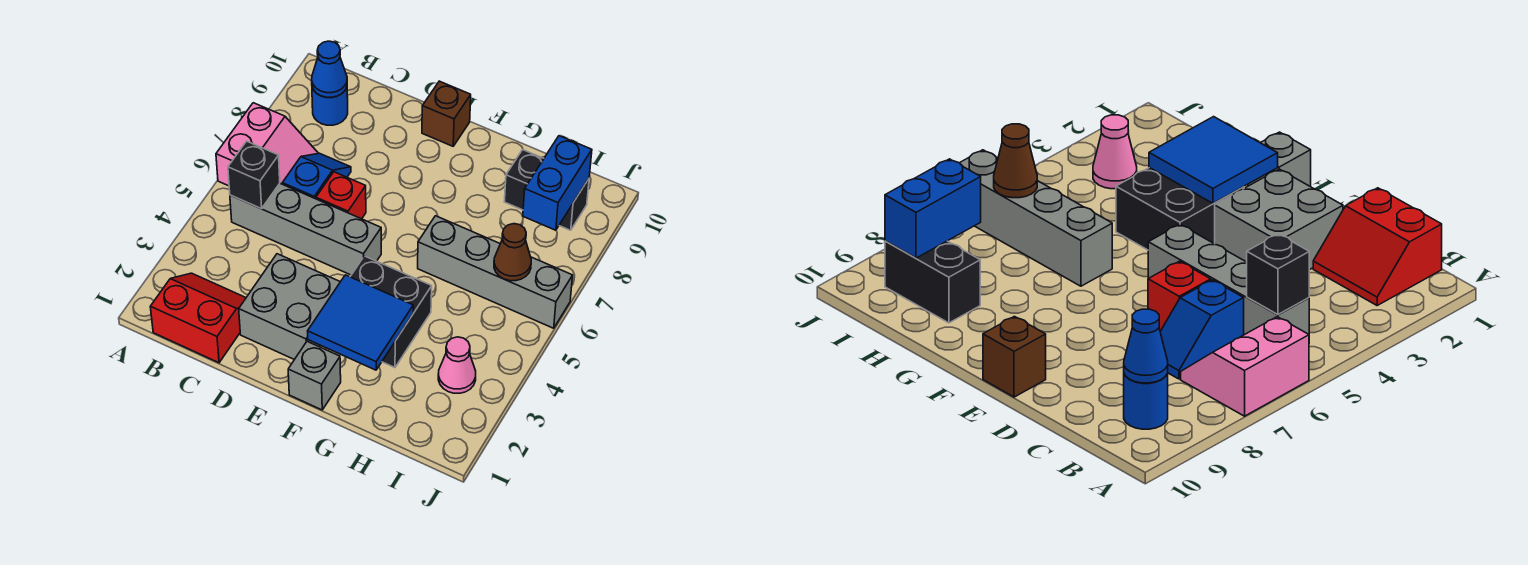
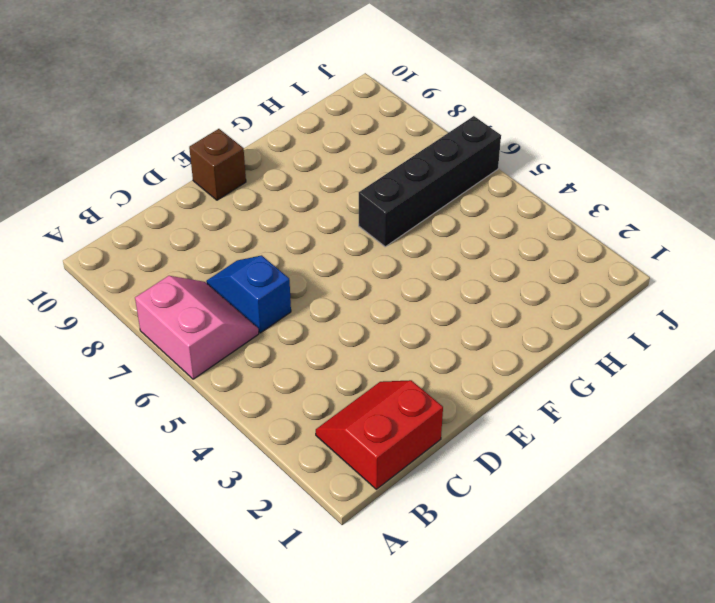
black brick G6:J6 level 1 -> grey brick G6:J6 level 1
none -> grey brick B5:E5 level 1
none -> blue round brick B9 level 1
none -> grey brick D2:E3 level 1

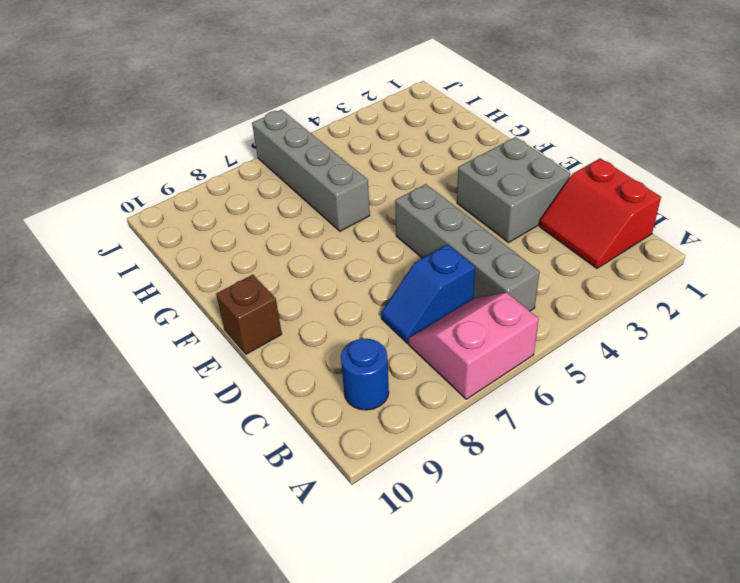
none -> red brick D6 level 1
none -> grey brick F1 level 1
none -> black brick F3:G4 level 1

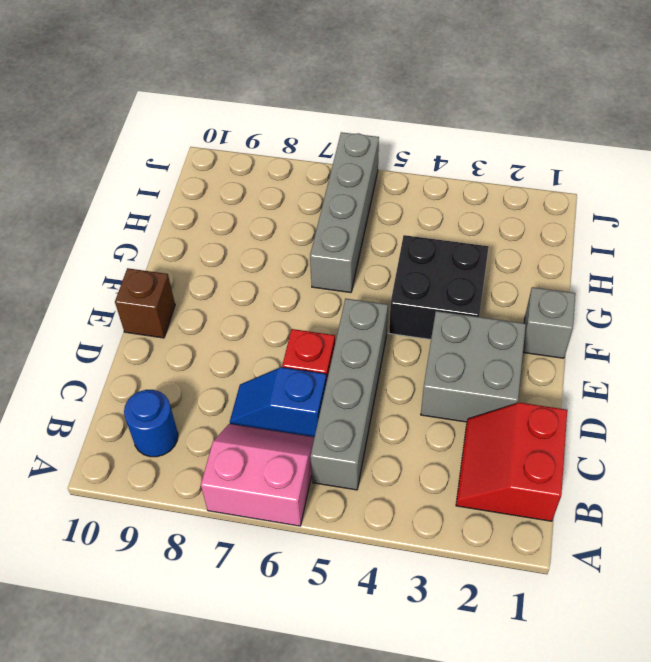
none -> black brick H9:I9 level 1
none -> pink cone I3 level 1
none -> black brick B5 level 2

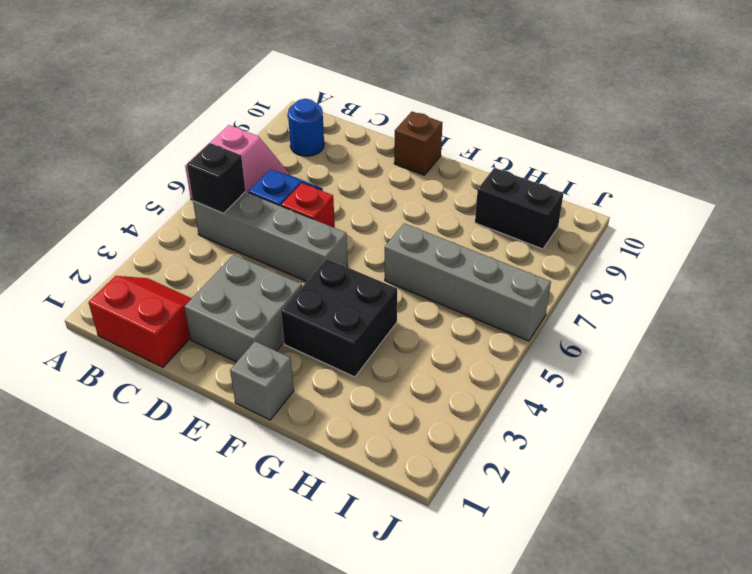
none -> pink cone I3 level 1
none -> blue cone B9 level 2
none -> blue tile F2:G3 level 2

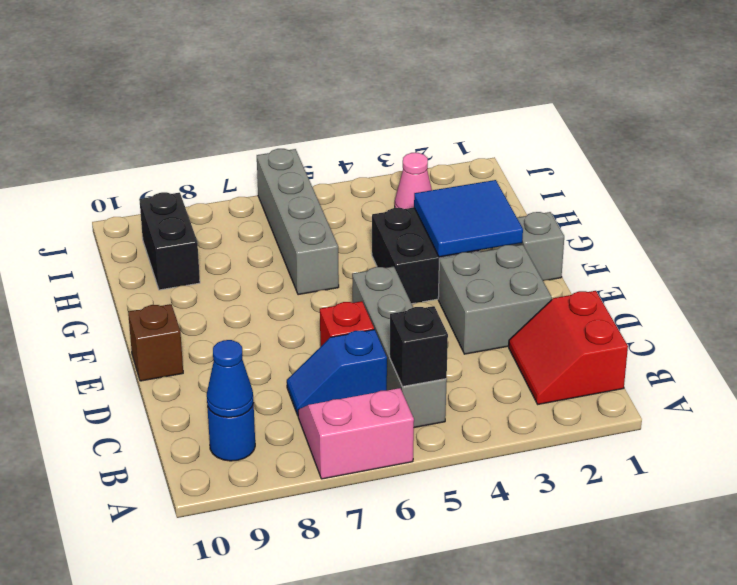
none -> brown cone I6 level 2
none -> blue brick I8:I9 level 2

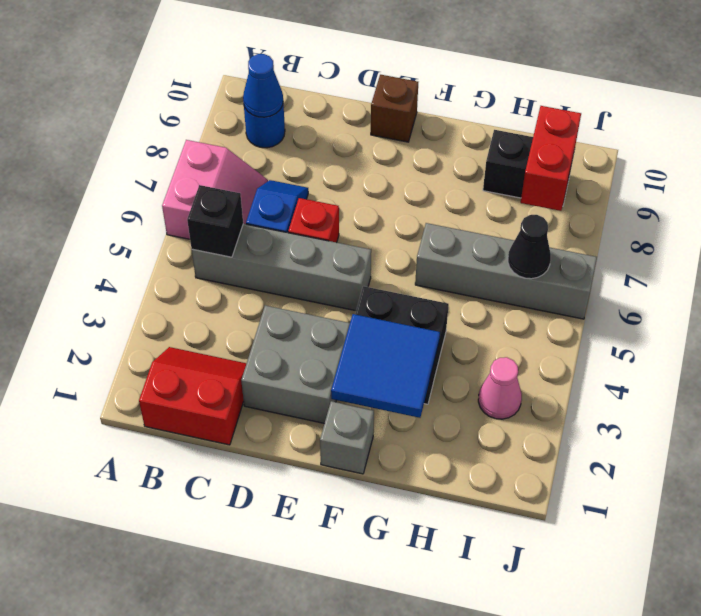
black cone I6 level 2 -> brown cone I6 level 2
red brick I8:I9 level 2 -> blue brick I8:I9 level 2

